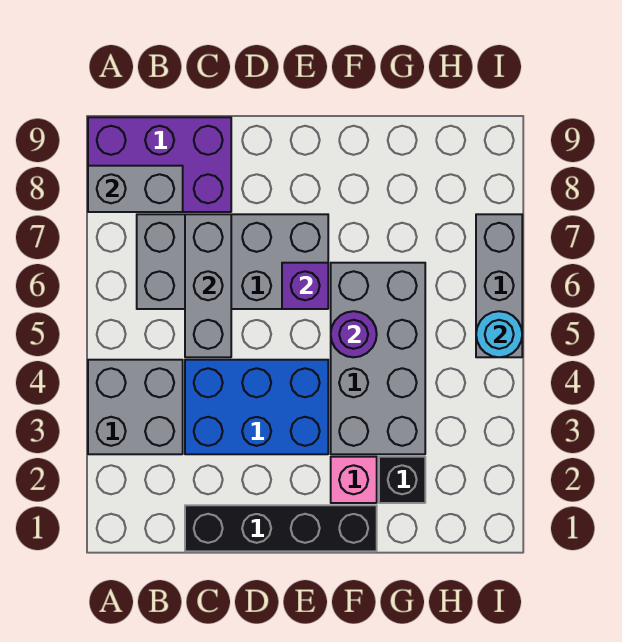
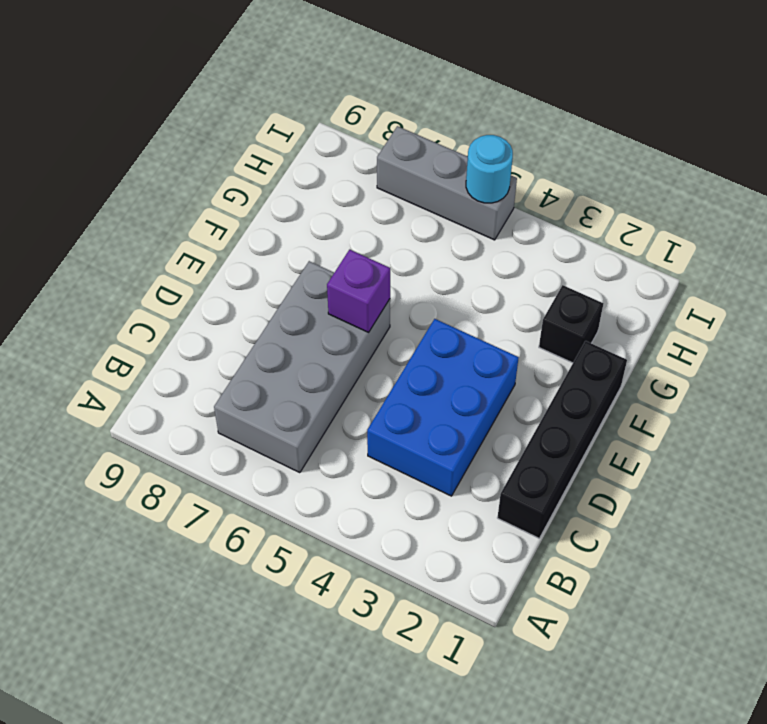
none -> grey brick A3:B4 level 1
none -> purple brick A8:C9 level 1
none -> pink brick F2 level 1

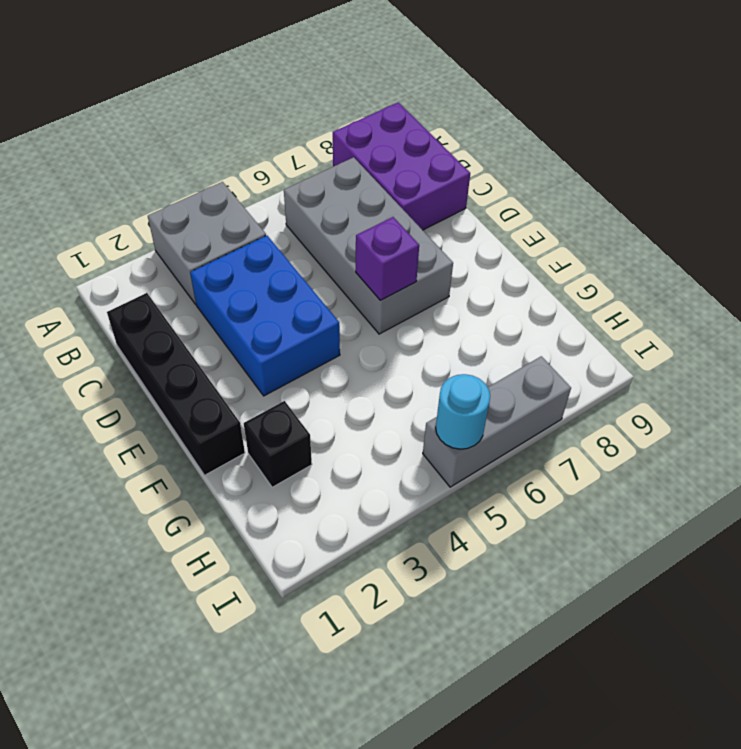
none -> pink brick F2 level 1
none -> grey brick F3:G6 level 1
none -> grey brick A8:B8 level 2

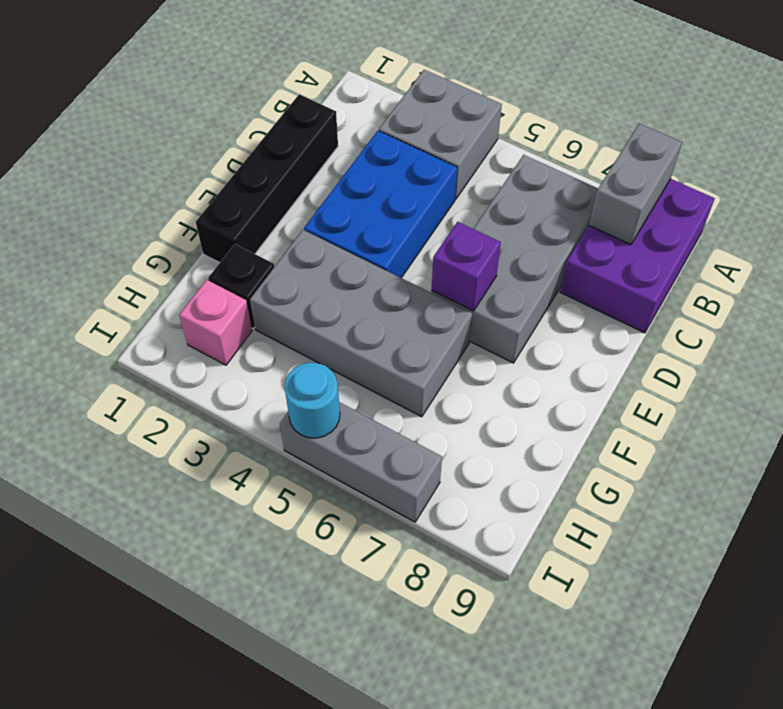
pink brick H2 level 1 -> pink brick F2 level 1
none -> grey brick C5:C7 level 2
none -> purple round brick F5 level 2

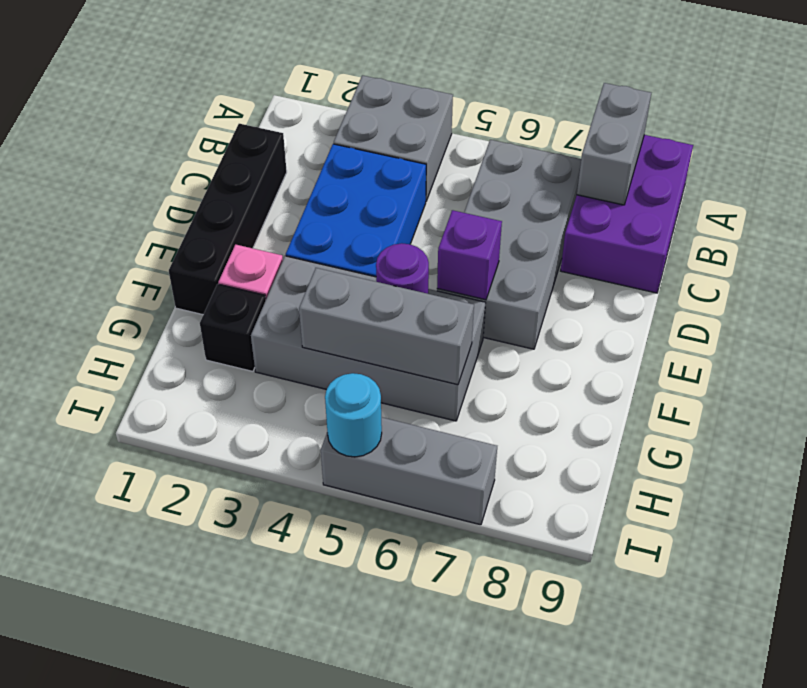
grey brick G4:G6 level 2 -> grey brick C5:C7 level 2

